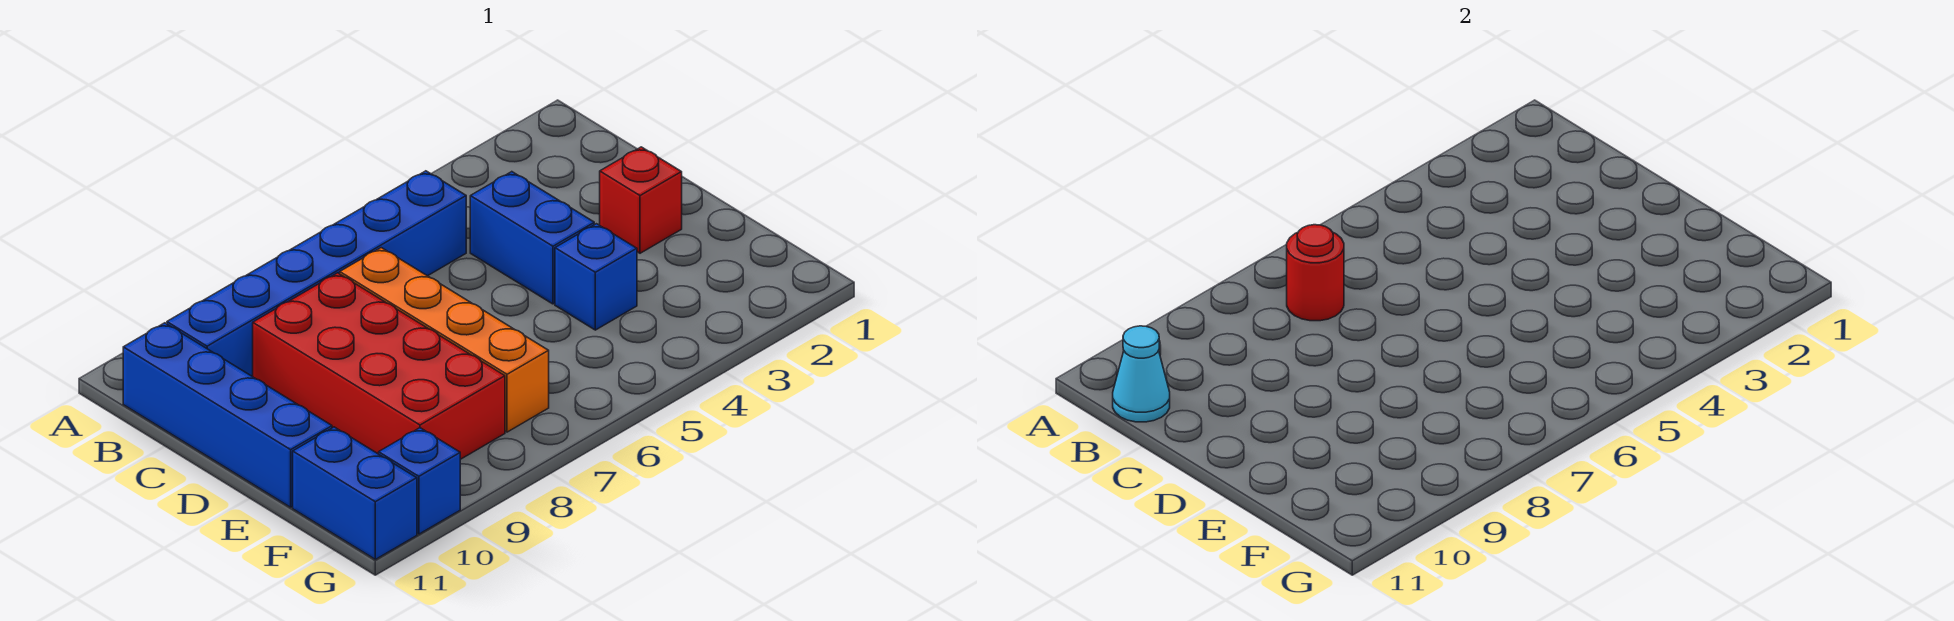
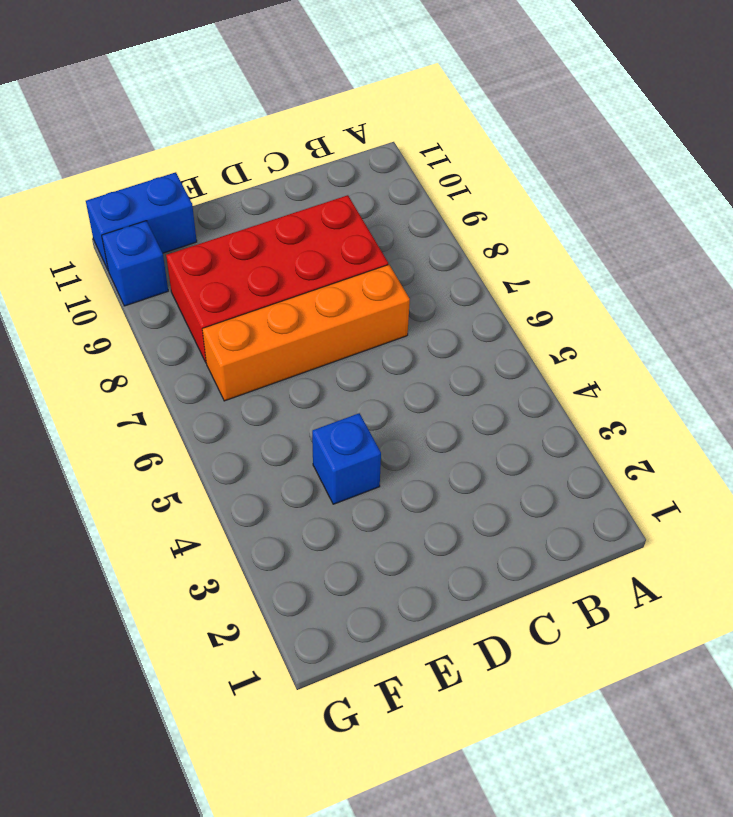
none -> blue brick B5:B10 level 1
none -> blue brick B11:E11 level 1

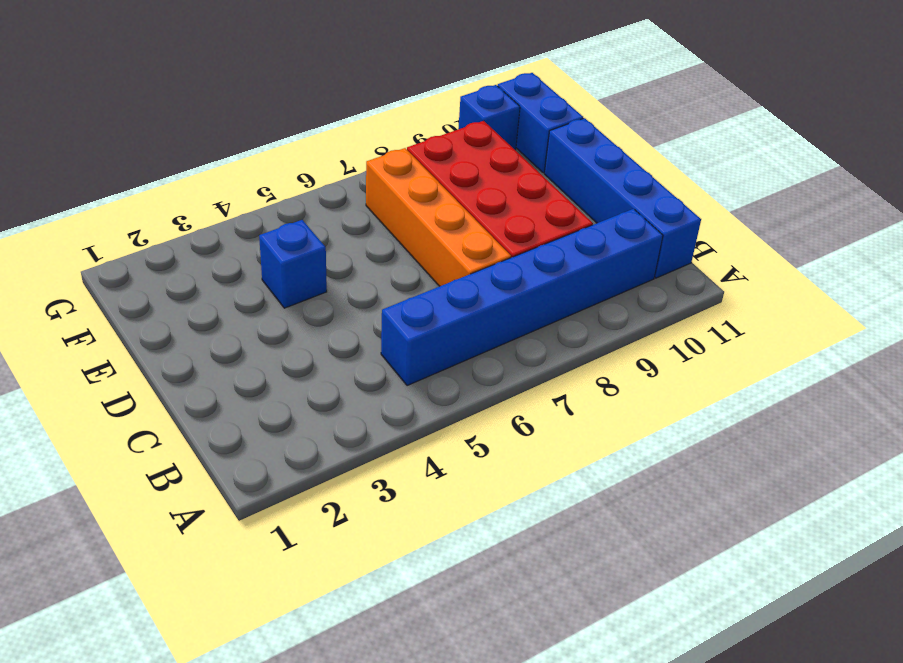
none -> blue brick C4:D4 level 1
none -> red brick D2 level 1

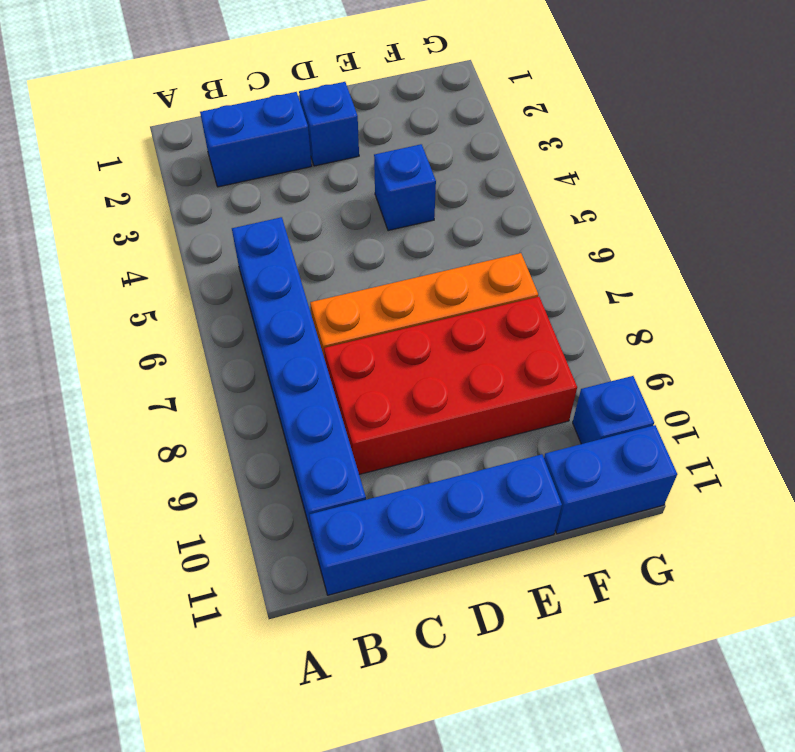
blue brick B2:C2 level 1 -> blue brick C4:D4 level 1
blue brick D2 level 1 -> red brick D2 level 1
none -> red round brick B7 level 2
none -> cyan cone B11 level 2

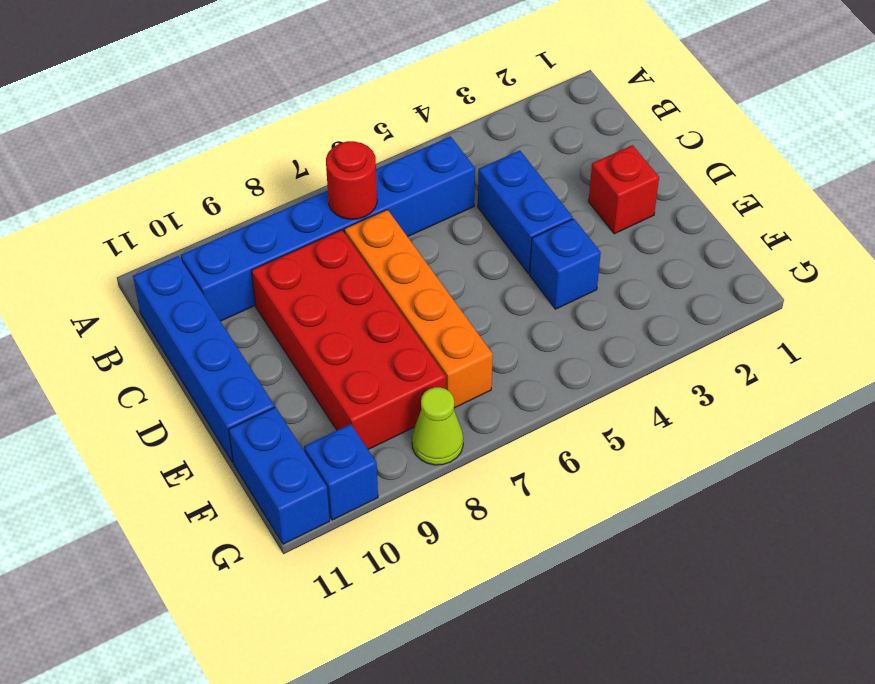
lime cone G8 level 1 -> none
none -> cyan cone B11 level 2

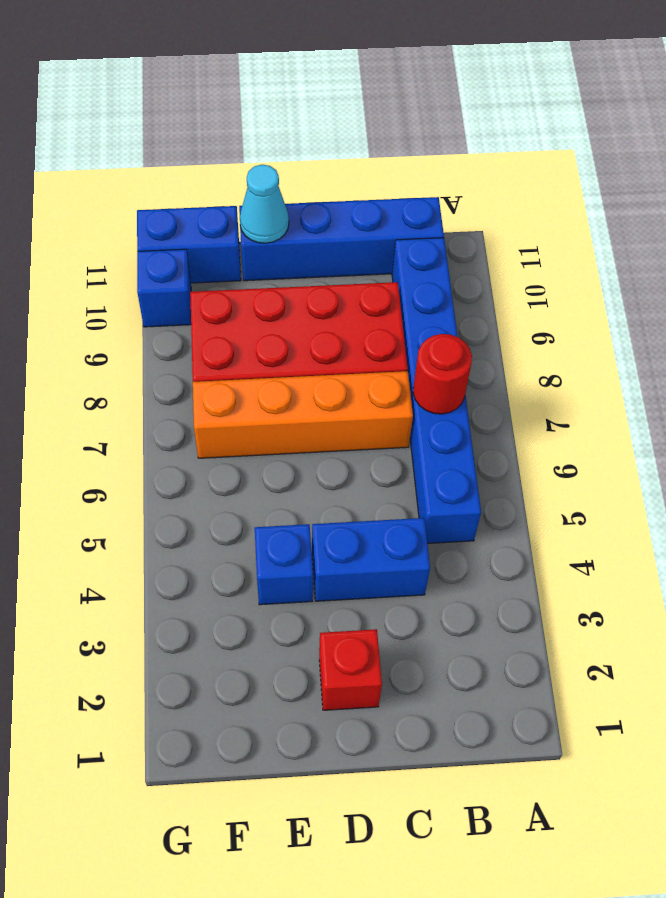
cyan cone E11 level 2 -> cyan cone B11 level 2

